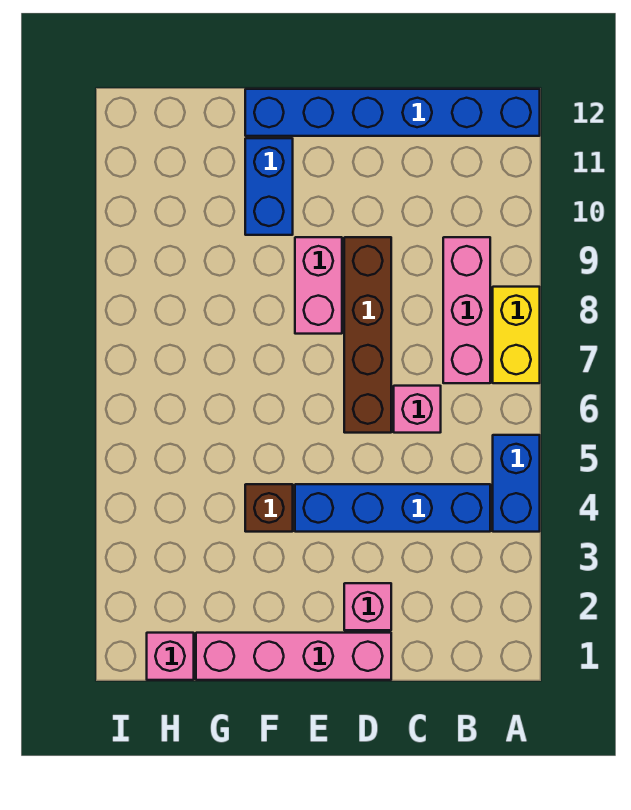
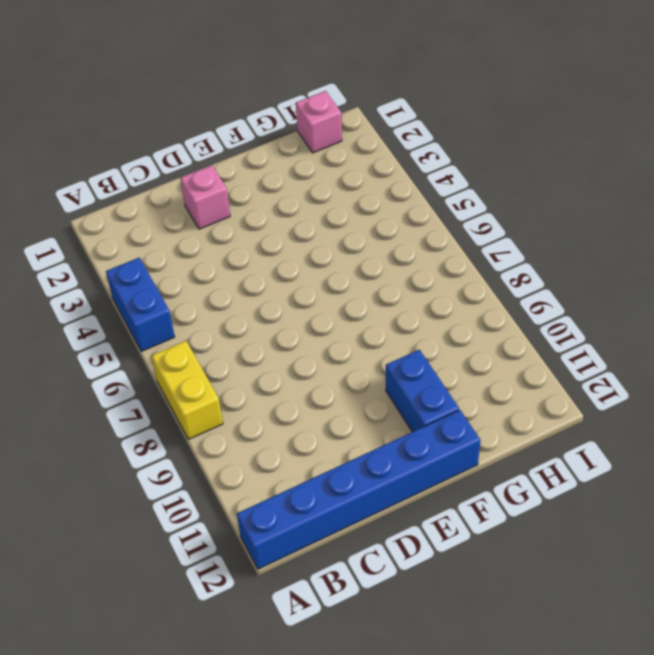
none -> blue brick B4:E4 level 1
none -> pink brick B7:B9 level 1
none -> pink brick C6 level 1

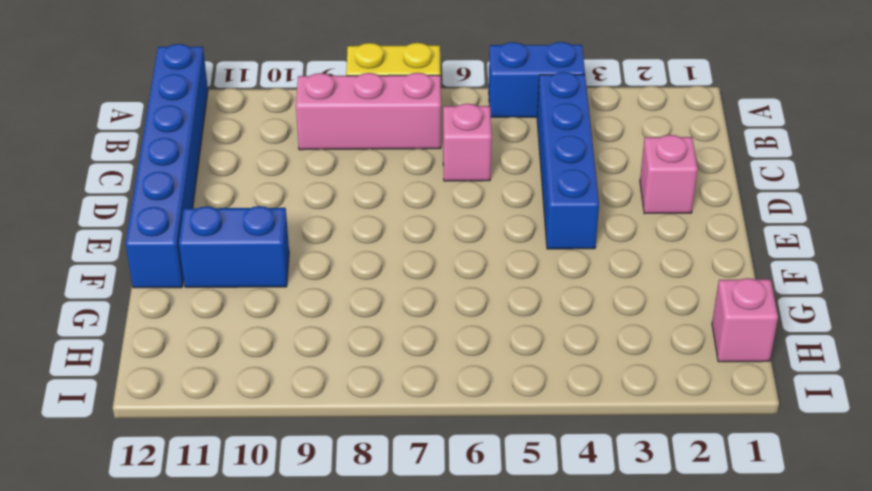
none -> pink brick D1:G1 level 1
none -> brown brick D6:D9 level 1
none -> pink brick E8:E9 level 1

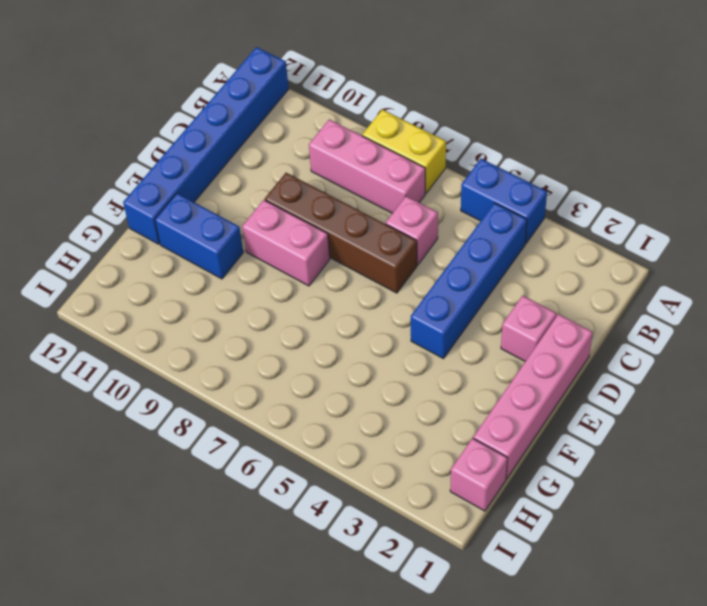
none -> brown brick F4 level 1

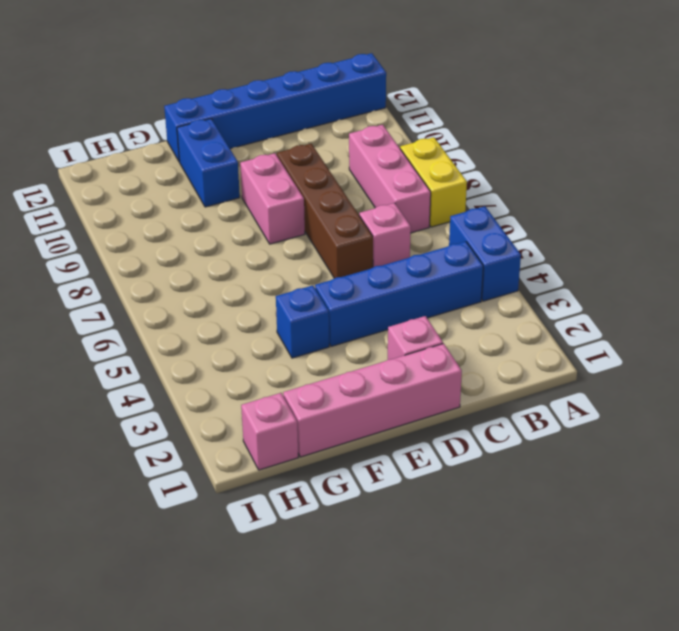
blue brick F4 level 1 -> brown brick F4 level 1

